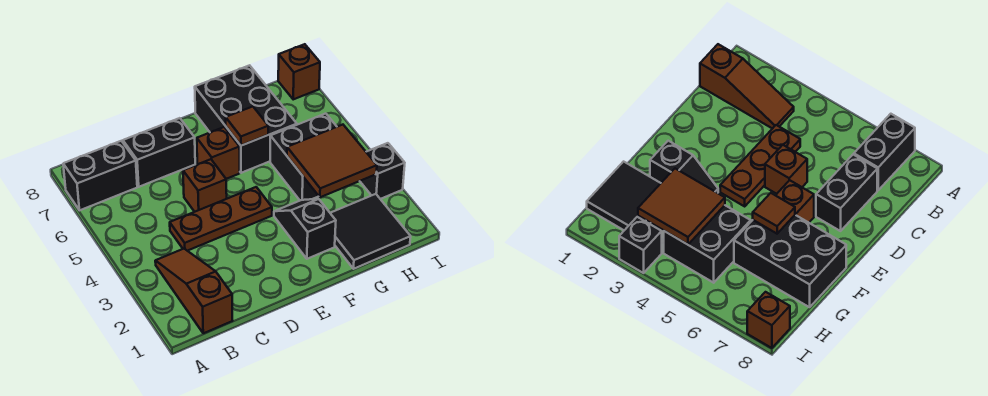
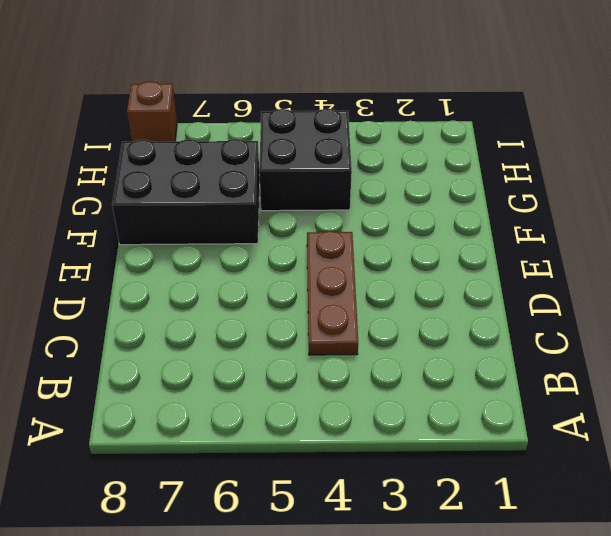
none -> black brick A7:B7 level 1
none -> brown slope B1:B3 level 1 top 1
none -> black brick C7:D7 level 1

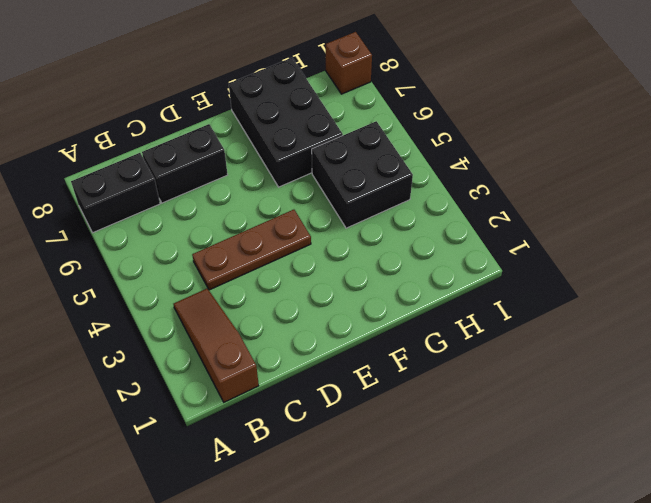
none -> brown brick D5 level 1
none -> brown brick E6 level 1
none -> black slope F2:F3 level 1 top 2

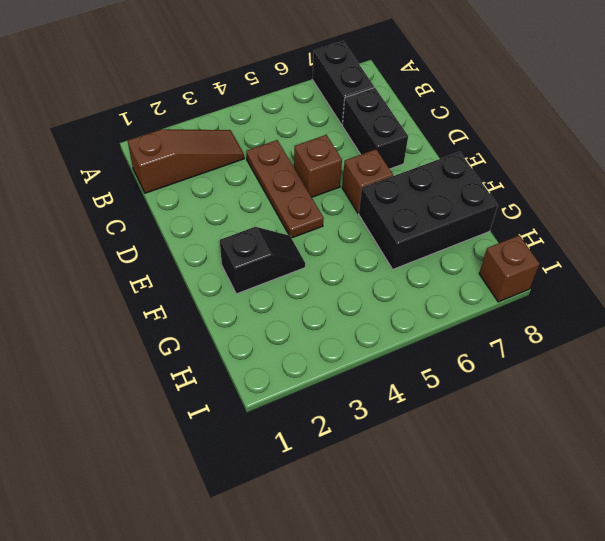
none -> black tile G1:H2 level 1
none -> black brick G4:H5 level 1
none -> black brick I3 level 1

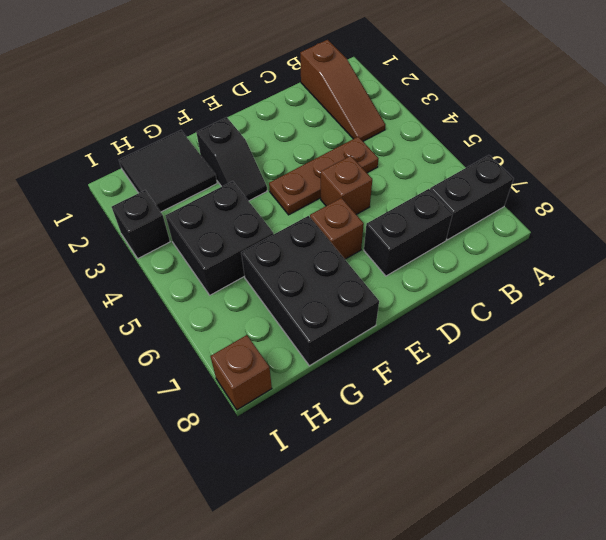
none -> brown tile F6 level 2
none -> brown tile G3:H4 level 2

